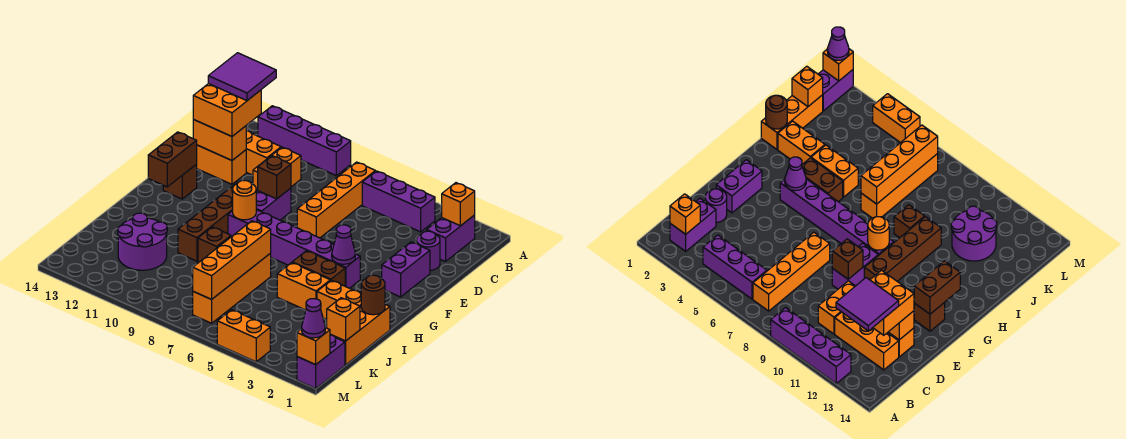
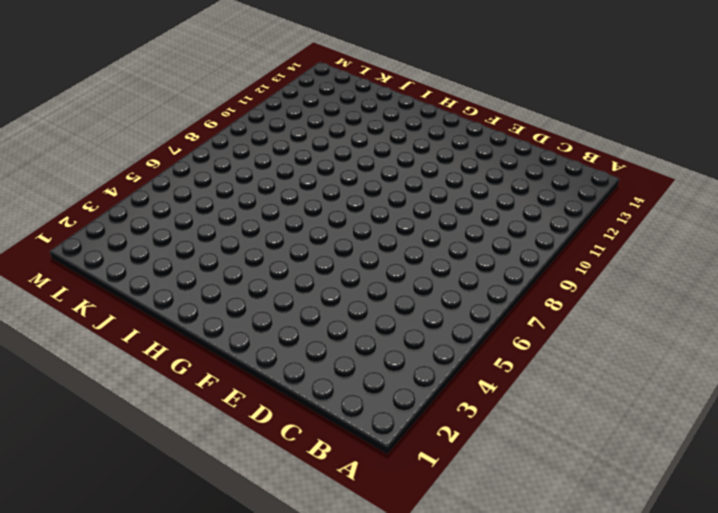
none -> purple brick A9:A12 level 1
none -> purple brick B2:C2 level 1
none -> purple brick B4:B6 level 1
none -> orange brick B7:E7 level 1

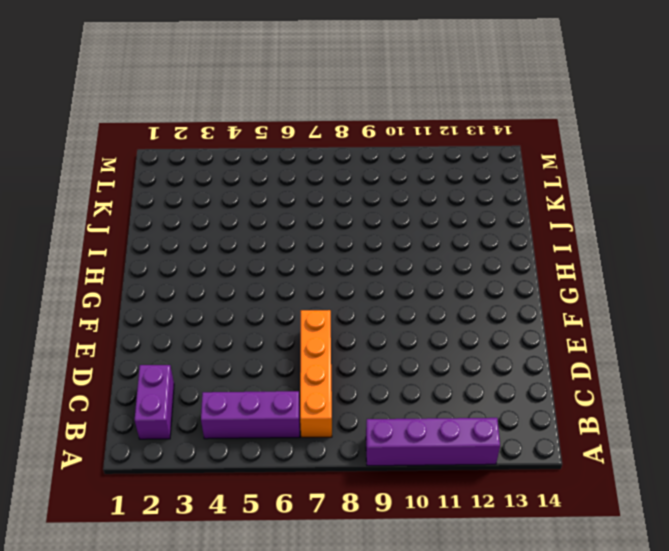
none -> orange brick C10:D10 level 1
none -> orange brick C11:C13 level 1
none -> purple round brick D2 level 1
none -> orange brick D12:D13 level 1

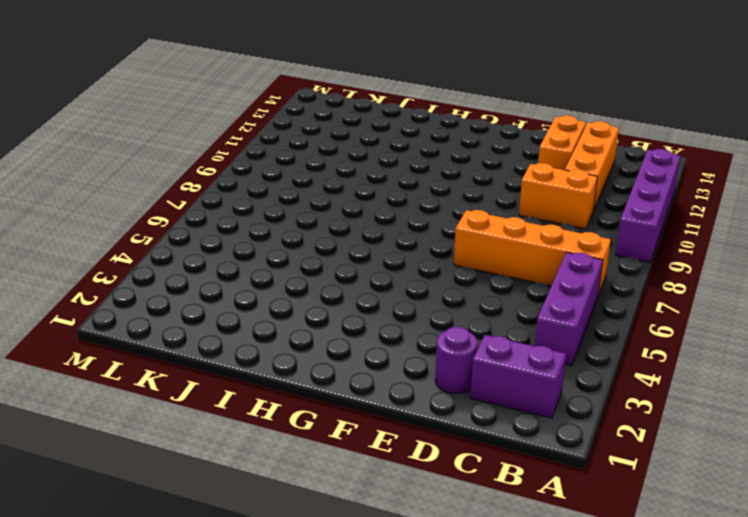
none -> purple brick E2:F2 level 1
none -> purple brick E9:F9 level 1
none -> brown brick F10:I10 level 1
none -> brown brick F13 level 1

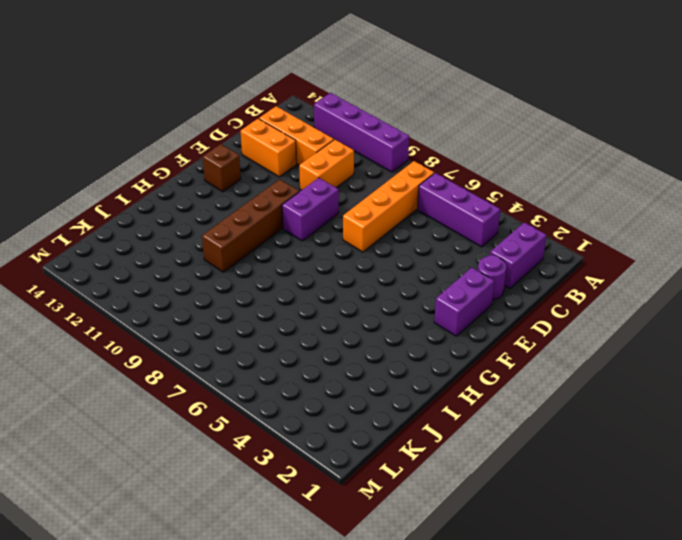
none -> purple brick G4:G9 level 1
none -> brown brick H4:H5 level 1
none -> orange brick I1:K1 level 1
none -> orange brick I2:I3 level 1

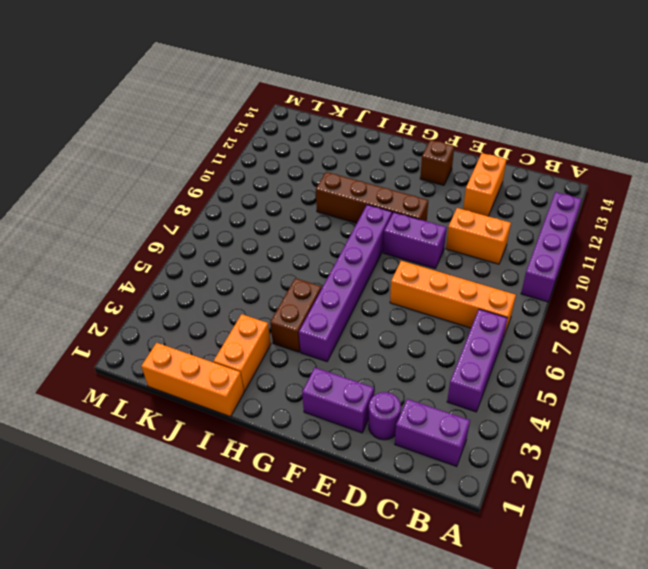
none -> orange brick C11:C13 level 1
none -> orange brick I4:I5 level 1
none -> orange brick I7:L7 level 1
none -> brown brick I9 level 1

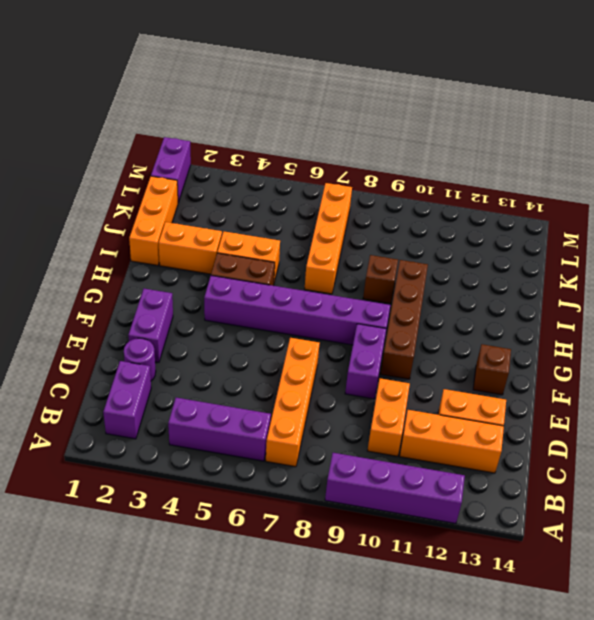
none -> purple round brick J11:K12 level 1
none -> orange brick M4:M5 level 1
none -> orange brick B2 level 2
none -> orange brick D12:D13 level 2

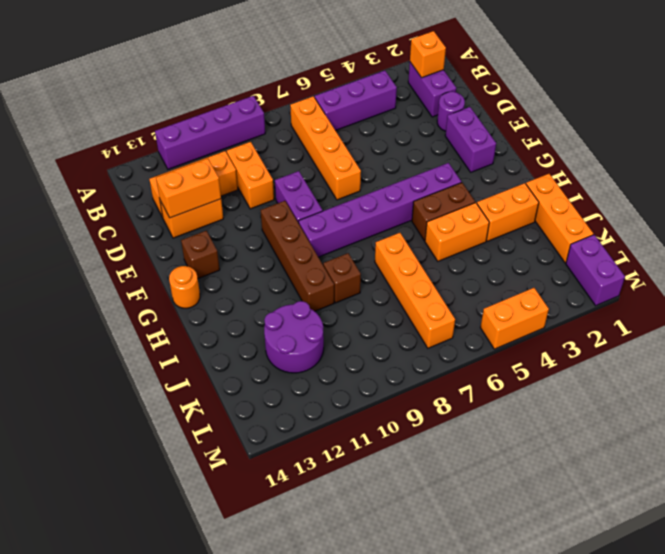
orange round brick G14 level 1 -> orange round brick G9 level 2
none -> brown brick E9 level 2
none -> brown brick F13:G13 level 2
none -> purple cone G4 level 2
none -> brown round brick I1 level 2

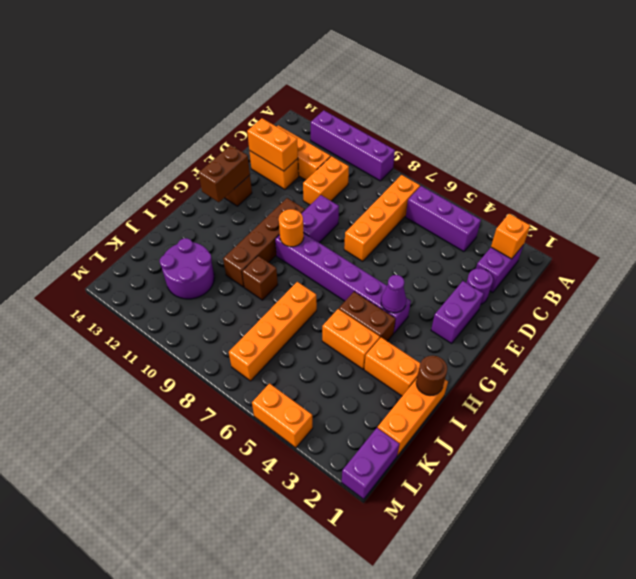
none -> brown brick E9 level 2
none -> orange brick I7:L7 level 2
none -> orange brick K1 level 2
none -> orange brick M1 level 2

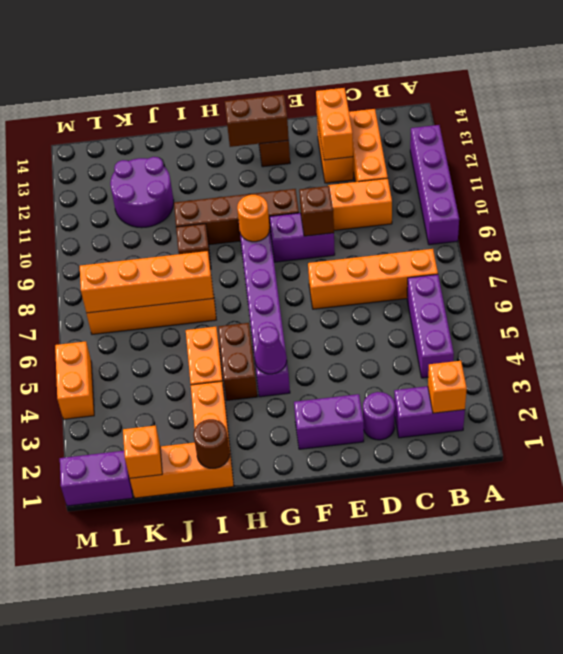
none -> orange brick M1 level 2
none -> orange brick C12:D13 level 3
none -> purple cone M1 level 3
none -> purple tile B12:C13 level 4

